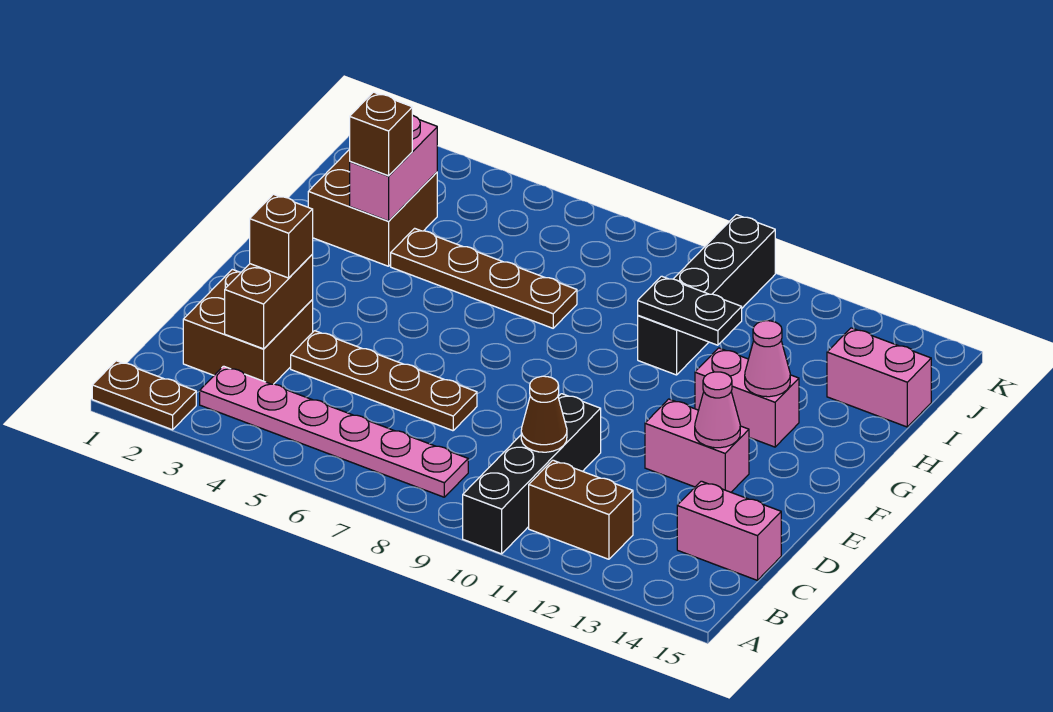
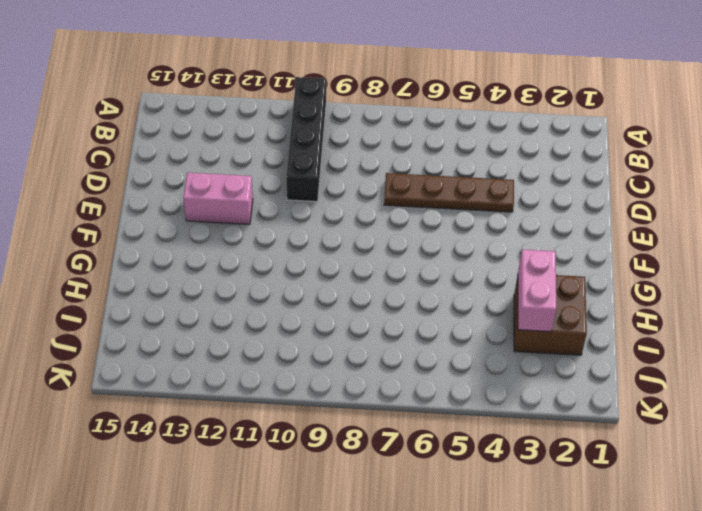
none -> brown plate A1:A2 level 1
none -> pink plate B3:B8 level 1
none -> brown brick B11:B12 level 1

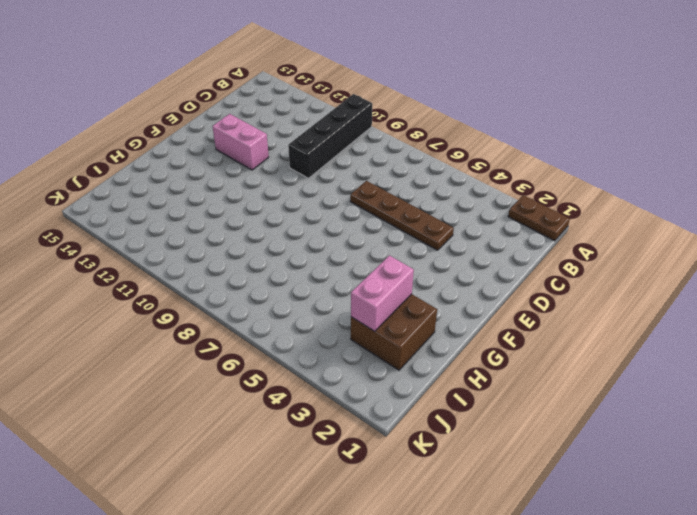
none -> pink plate B3:B8 level 1
none -> brown brick B11:B12 level 1
none -> brown brick C2:D3 level 1

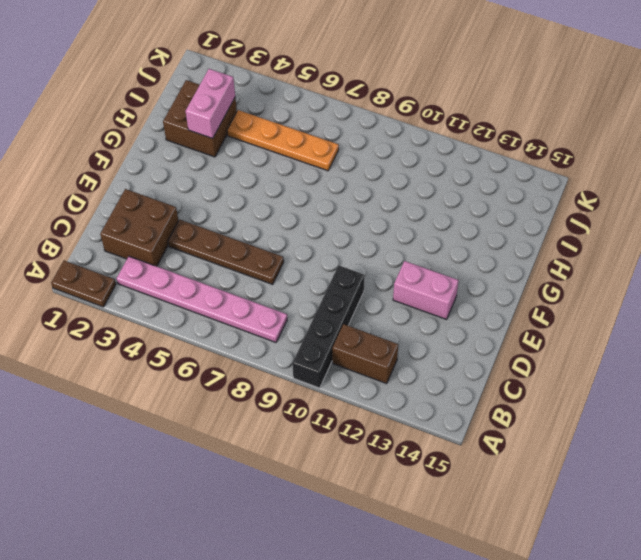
orange plate I4:I7 level 1 -> none
none -> pink brick C14:C15 level 1
none -> pink brick G12:G13 level 1
none -> brown plate H4:H7 level 1

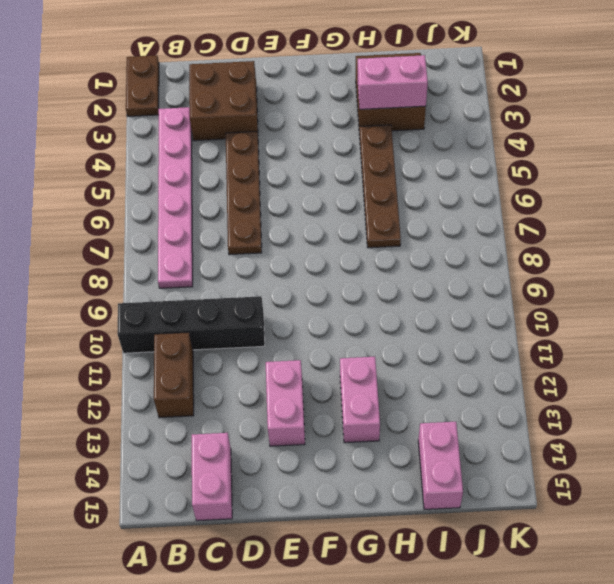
none -> black brick H10:K10 level 1
none -> brown brick C3:D3 level 2
none -> brown cone C10 level 2

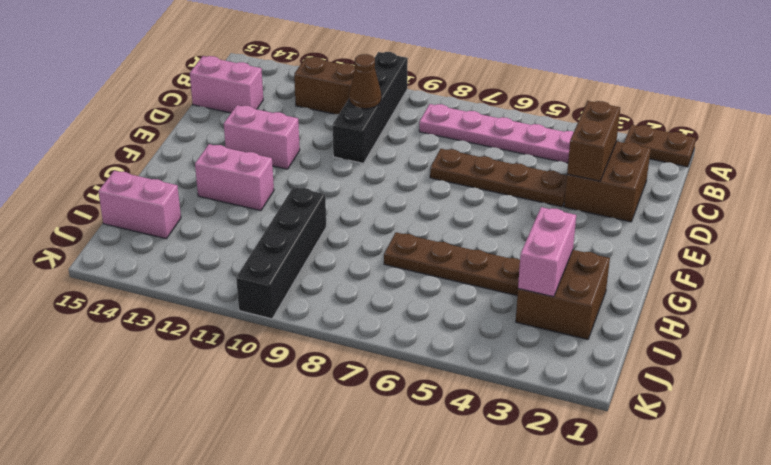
none -> pink cone E13 level 2
none -> pink cone G13 level 2
none -> black plate H10:H11 level 2

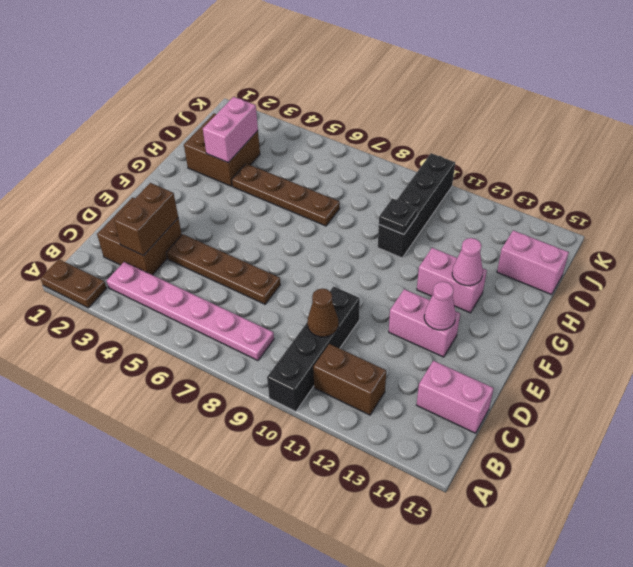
black plate H10 level 2 -> black plate H10:H11 level 2
none -> brown brick D3 level 3
none -> brown brick H3 level 3

